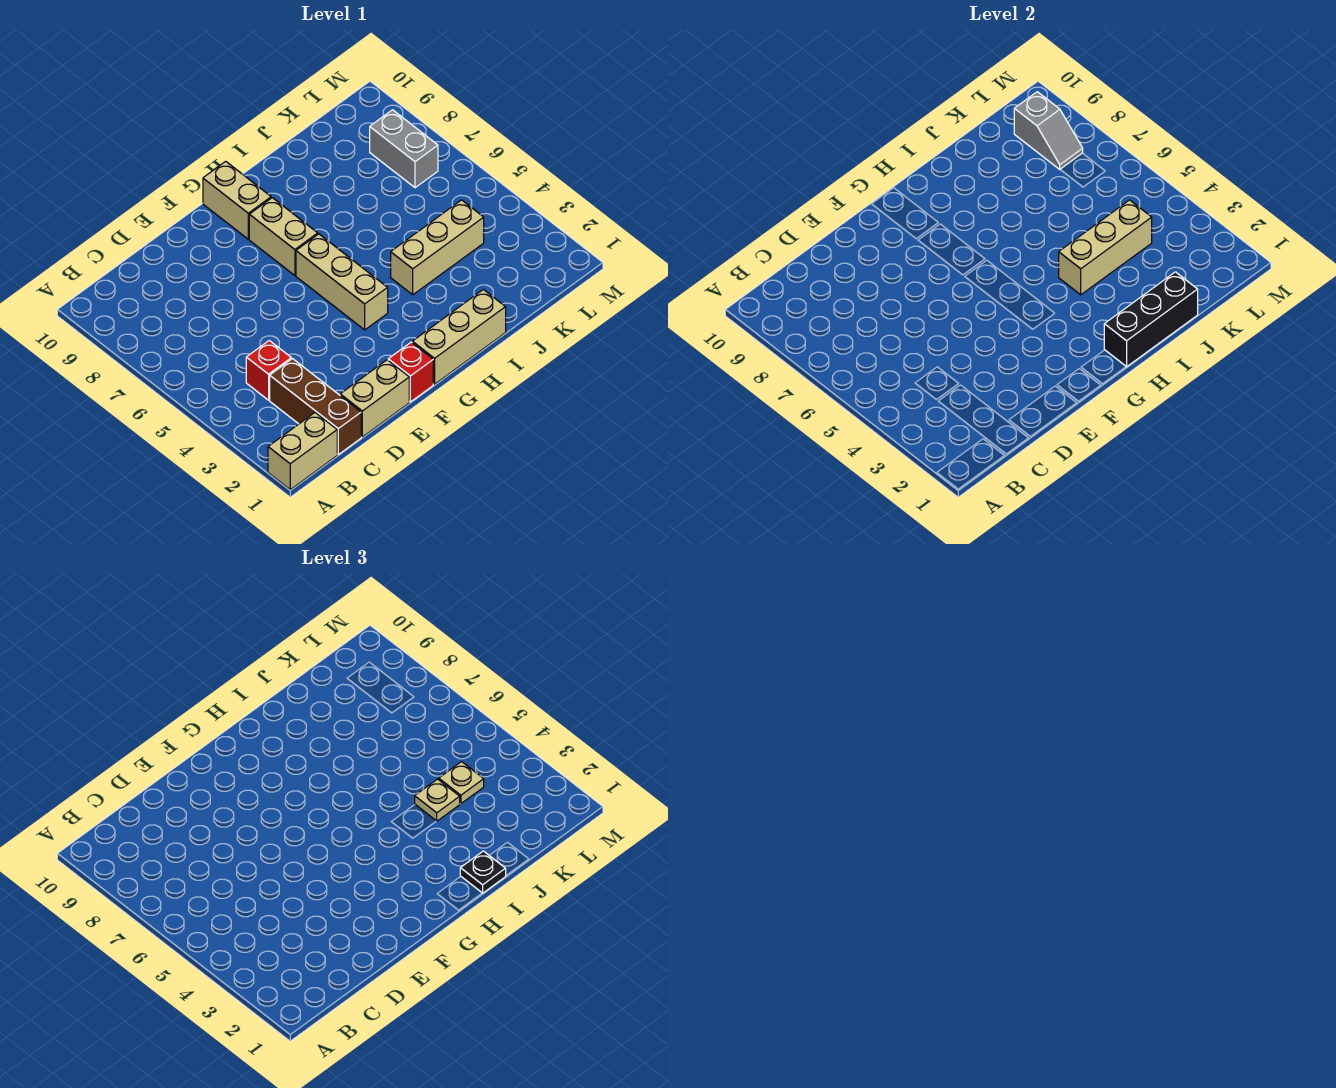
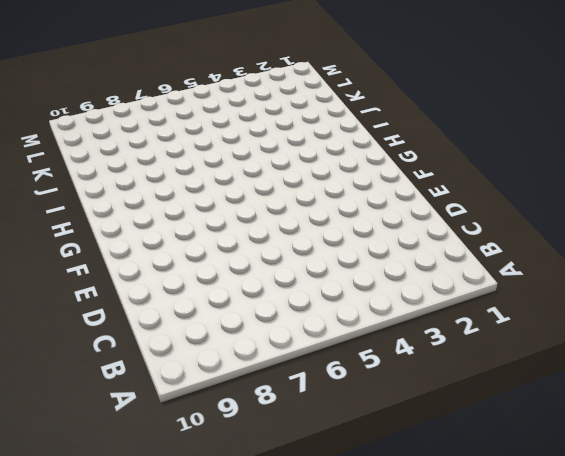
none -> tan brick A1:B1 level 1
none -> brown brick C1:C3 level 1
none -> red brick C4 level 1

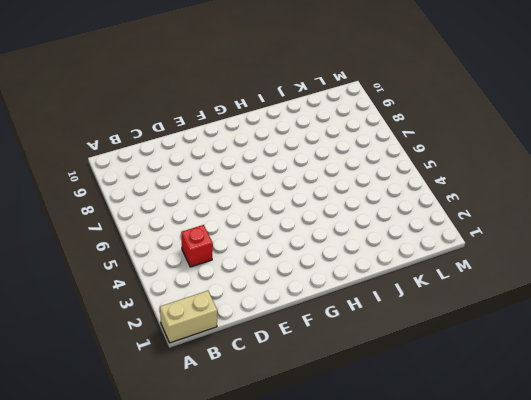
none -> brown brick C1:C3 level 1
none -> tan brick D1:E1 level 1
none -> red brick F1 level 1

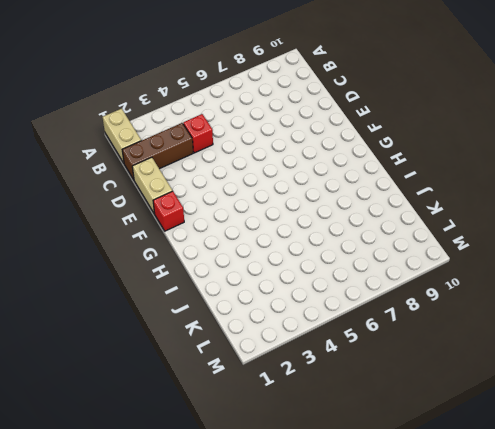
none -> tan brick G1:I1 level 1
none -> tan brick G4:G6 level 1
none -> tan brick G7:G8 level 1

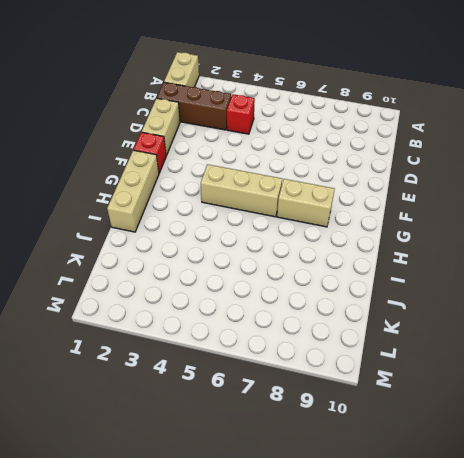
none -> tan brick G9:G10 level 1
none -> tan brick I4:K4 level 1
none -> grey brick L7:L8 level 1

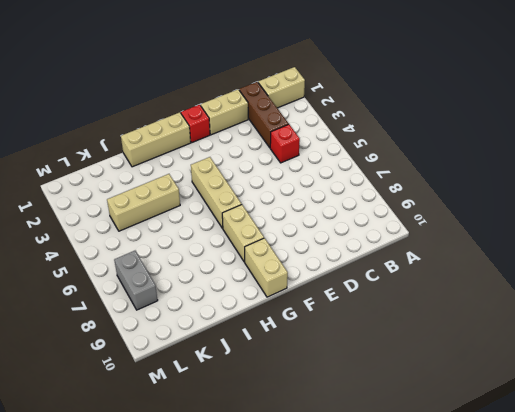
none -> black brick H1:J1 level 2
none -> tan brick I4:K4 level 2
none -> grey slope L8:L9 level 2 top 9

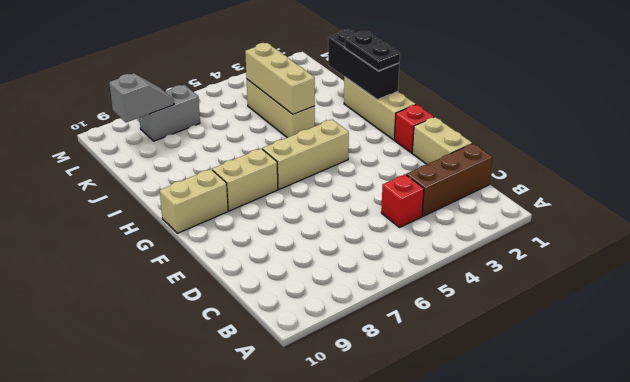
black plate H1:I1 level 3 -> black plate I1 level 3
none -> tan brick A1:B1 level 1
none -> tan plate J4 level 3
none -> tan plate K4 level 3

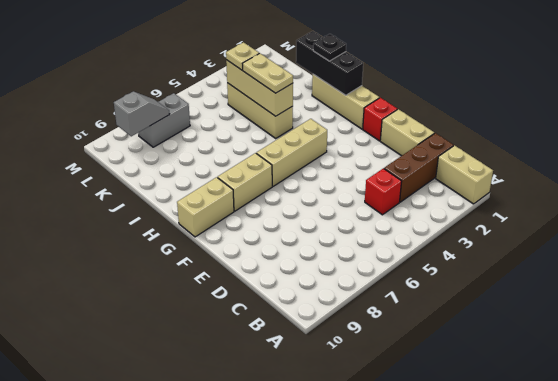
tan plate I4:J4 level 3 -> tan plate J4 level 3

